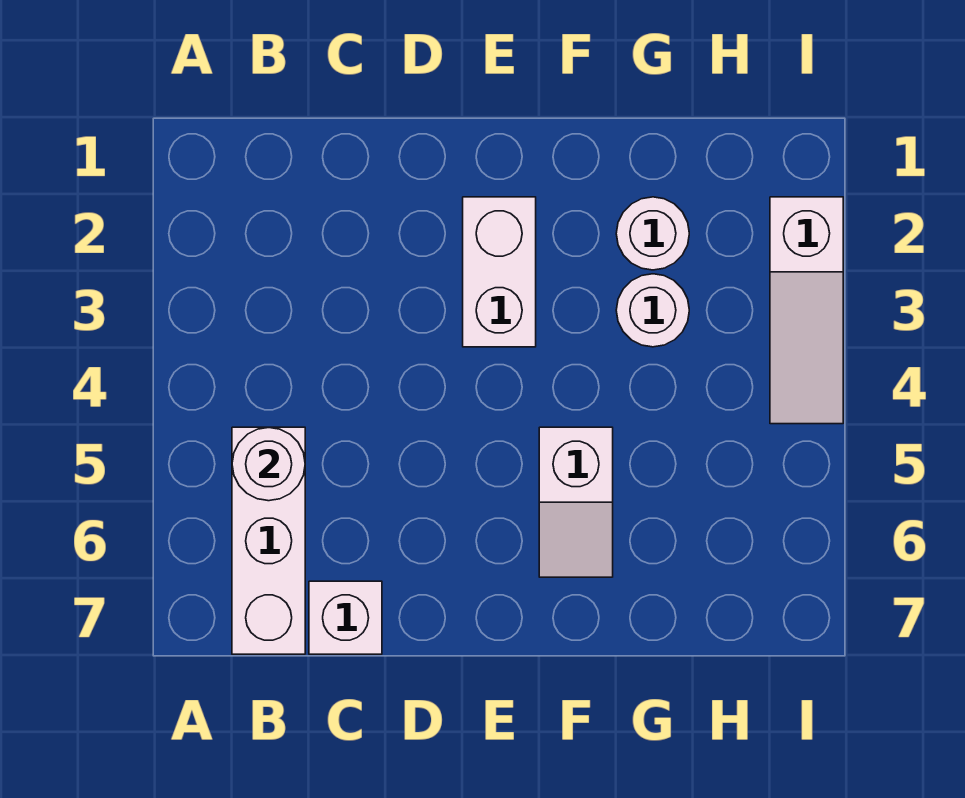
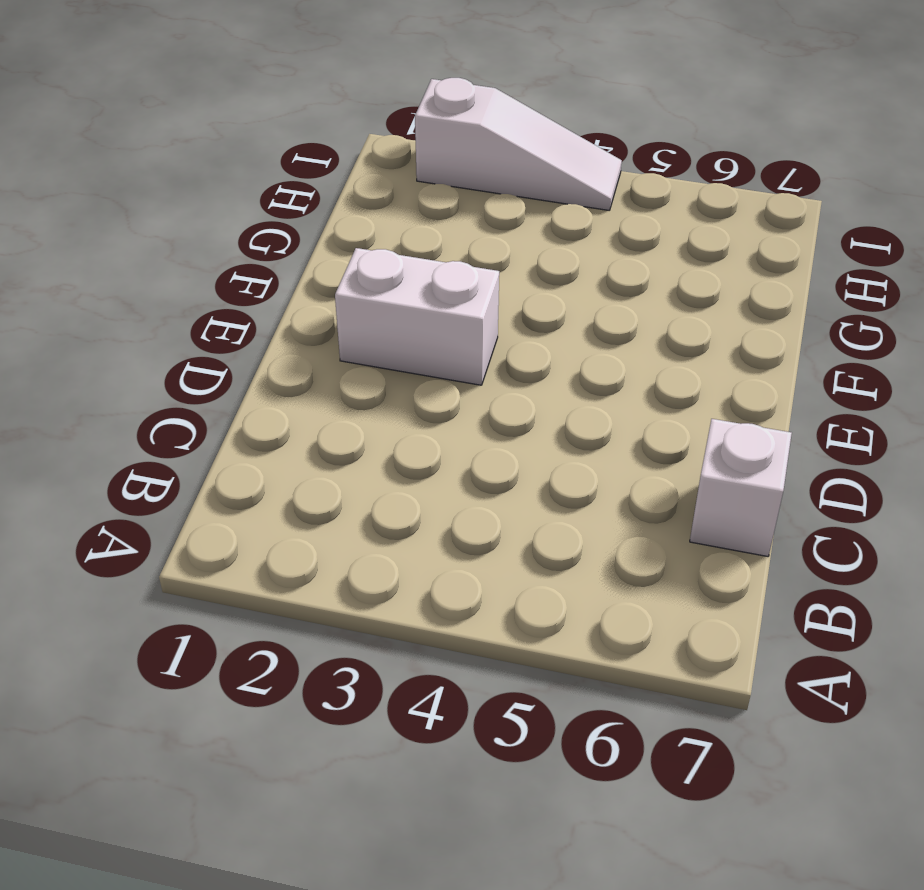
none -> white brick B5:B7 level 1
none -> white slope F5:F6 level 1 top 5

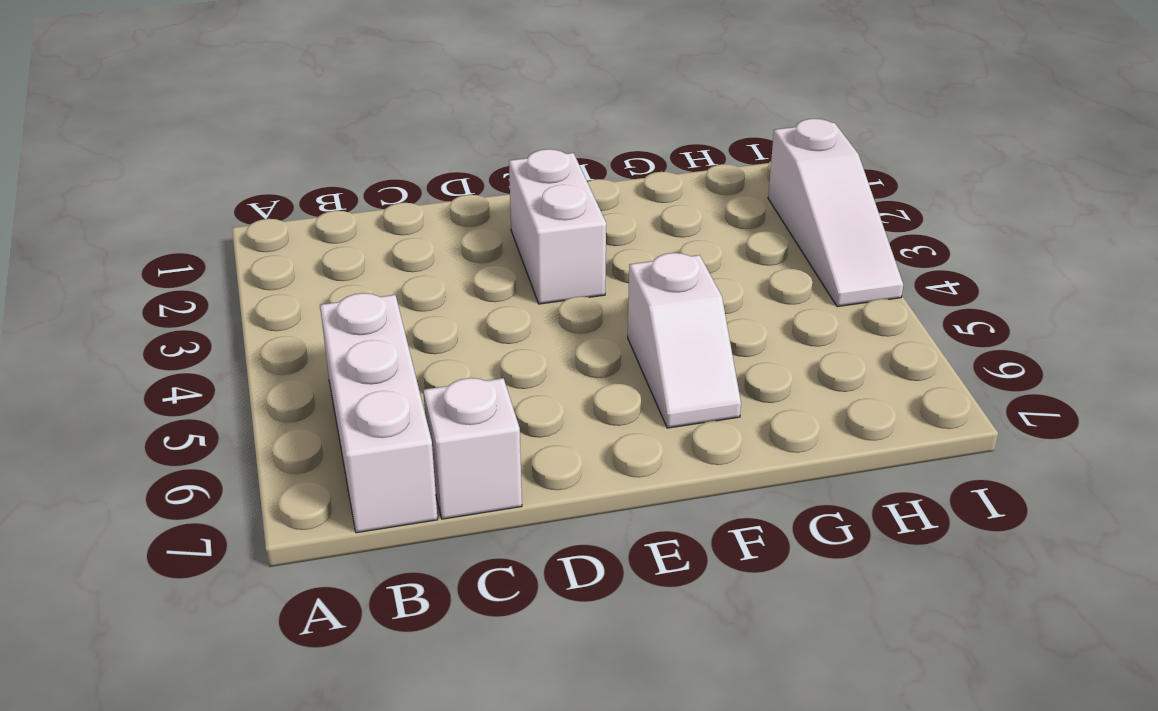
none -> white round brick G2 level 1
none -> white round brick G3 level 1

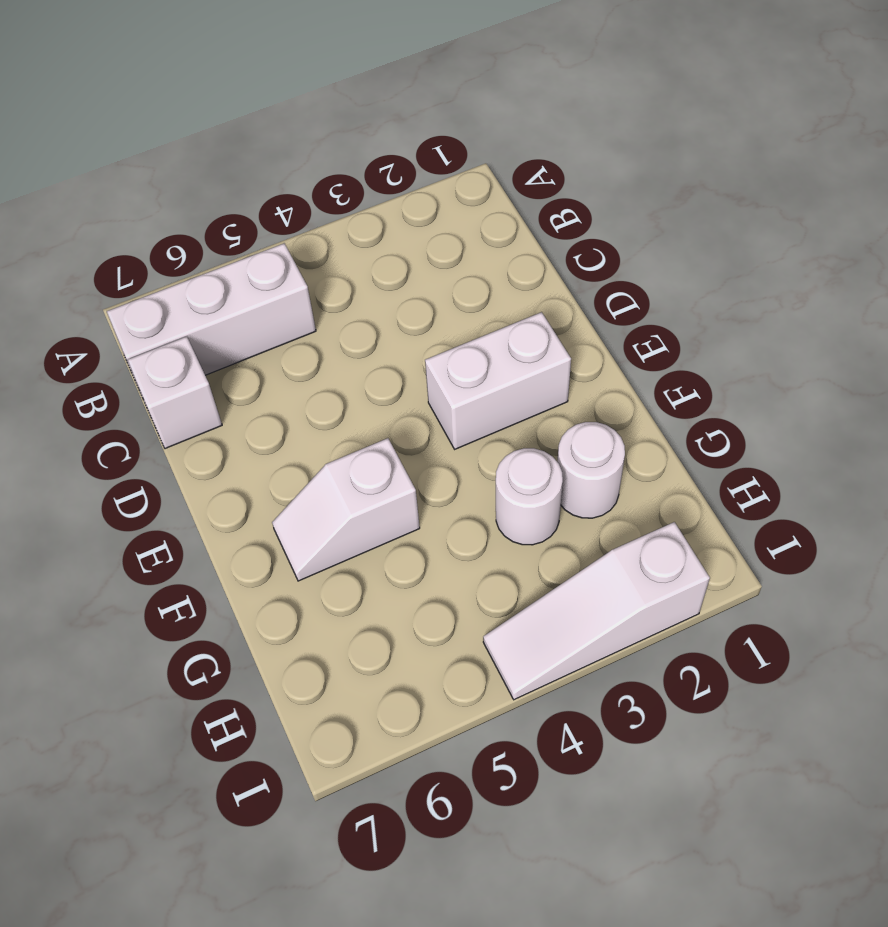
none -> white round brick B5 level 2

